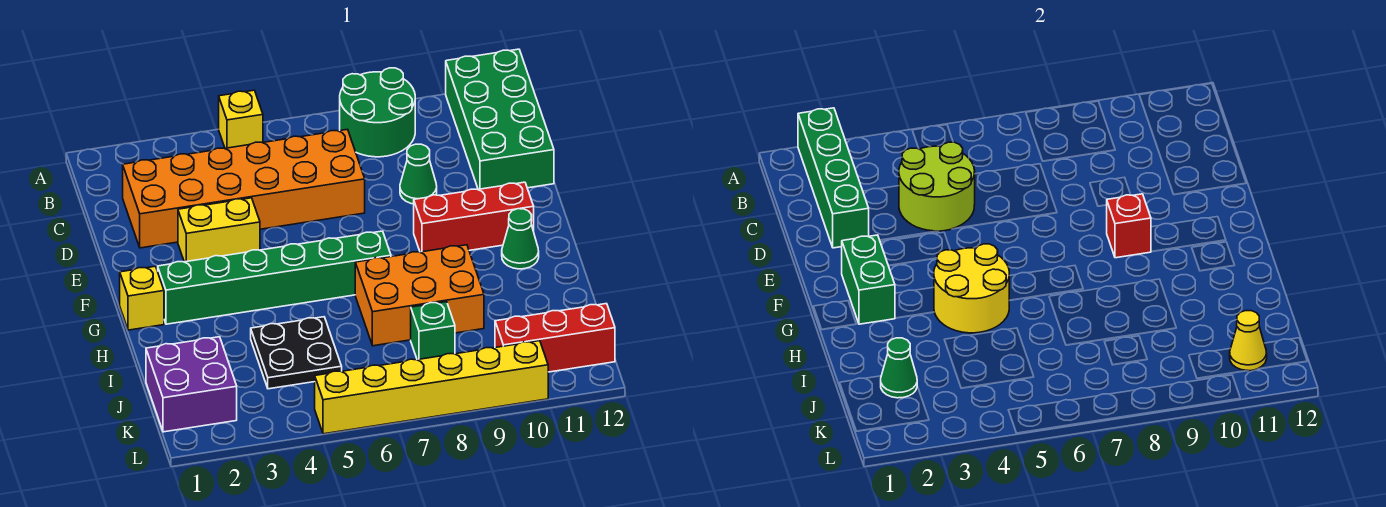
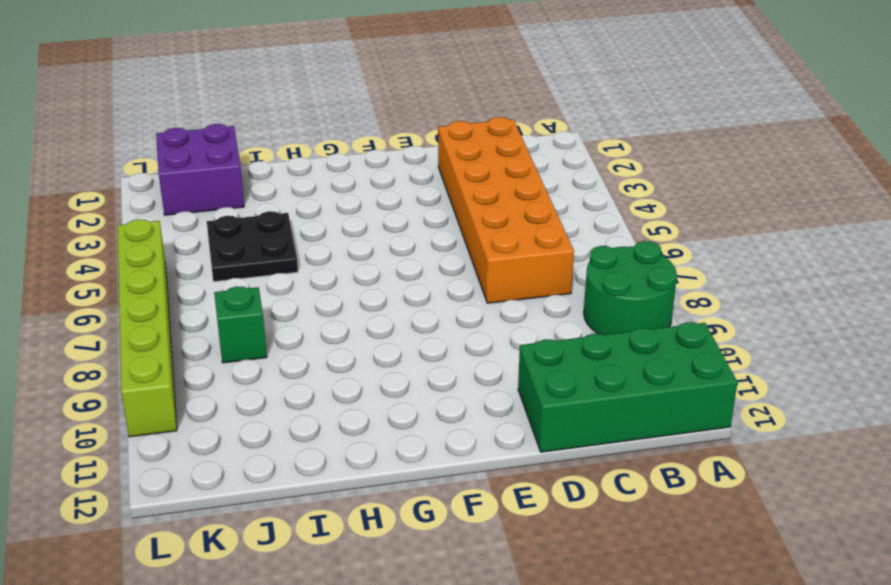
lime brick L5:L10 level 1 -> yellow brick L5:L10 level 1
none -> yellow brick A5 level 1
none -> green cone D9 level 1
none -> yellow brick E3:E4 level 1

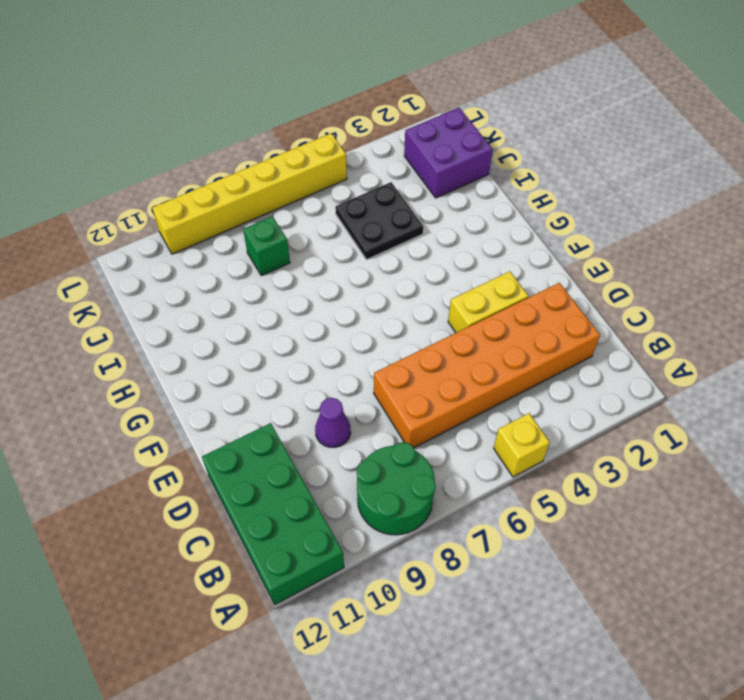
purple cone D9 level 1 -> green cone D9 level 1
none -> red brick F9:F11 level 1
none -> yellow brick G1 level 1
none -> green brick G2:G7 level 1

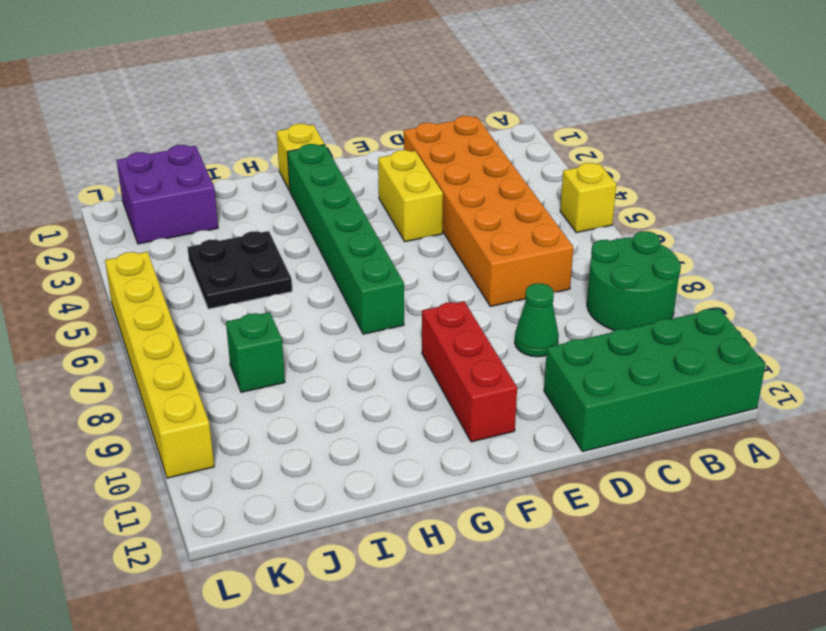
none -> green cone G11 level 1
none -> orange brick H7:I9 level 1
none -> red brick K10:K12 level 1

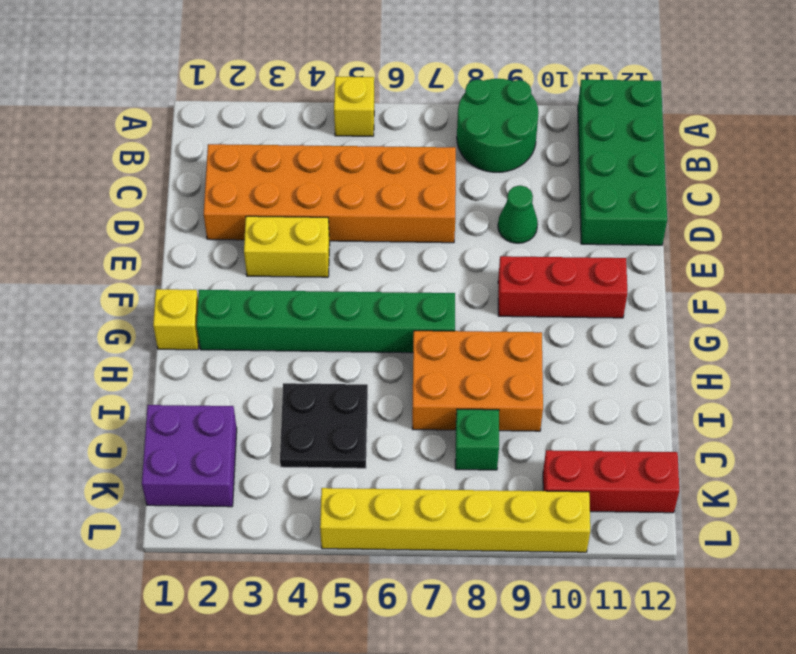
none -> green cone G11 level 1
none -> green brick A2:D2 level 2
none -> lime round brick C4:D5 level 2

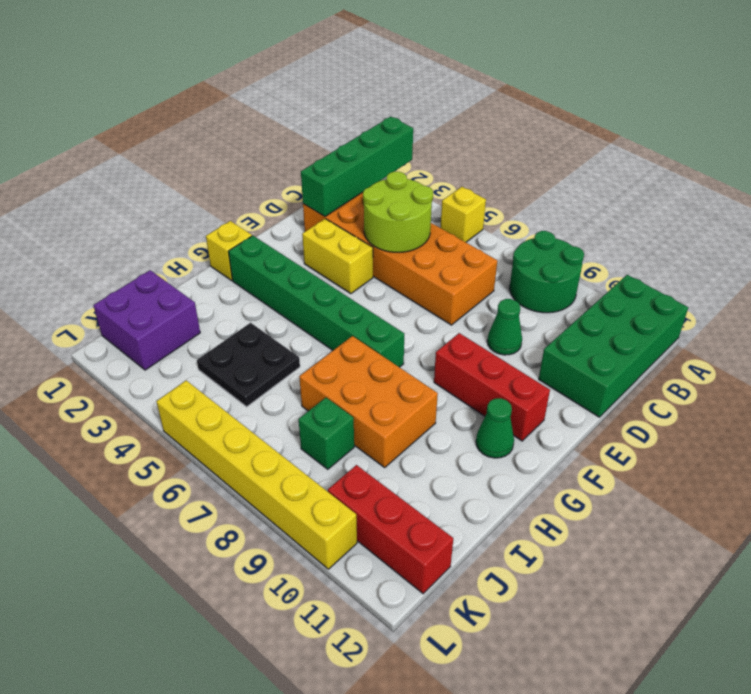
none -> green brick F2:G2 level 2
none -> red brick F9 level 2
none -> yellow round brick G4:H5 level 2

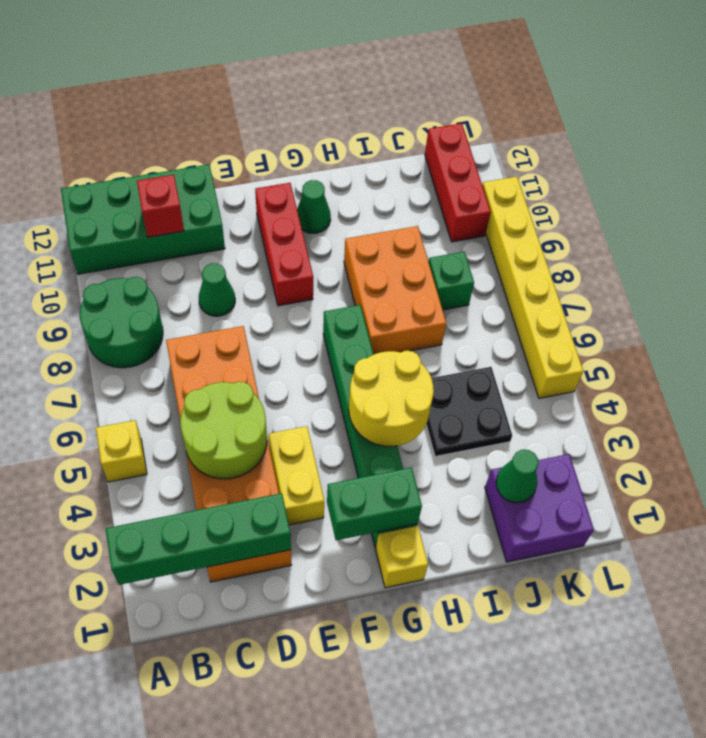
red brick C11 level 2 -> red brick F9 level 2
none -> yellow cone K11 level 2

